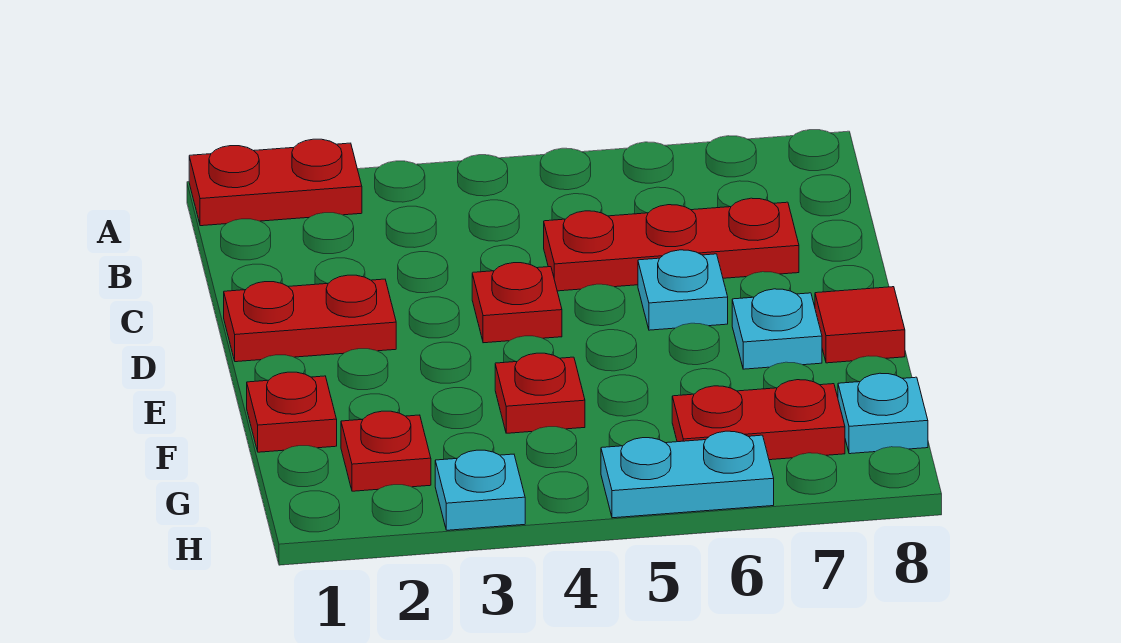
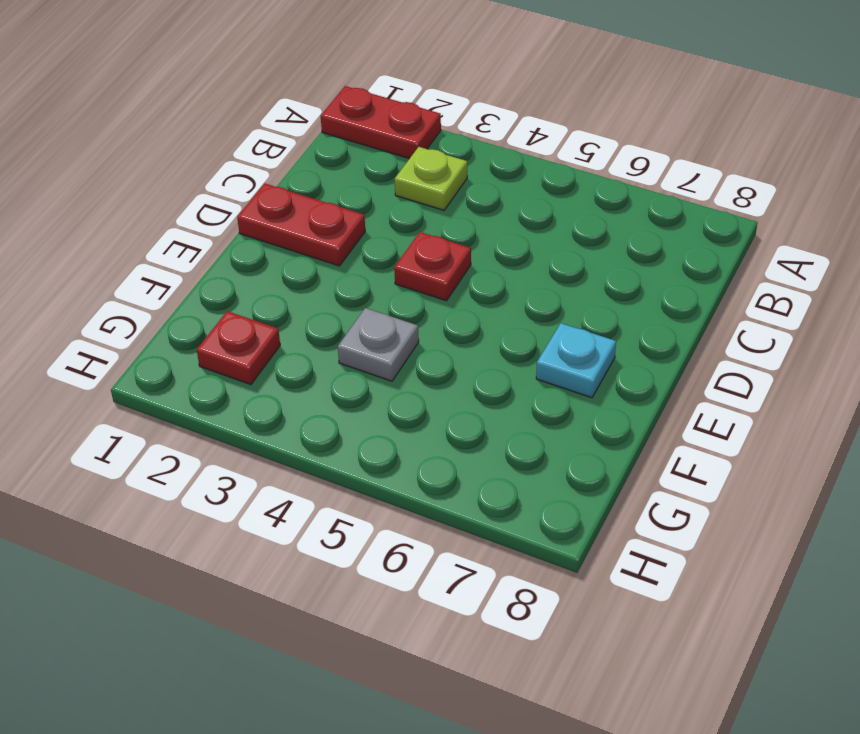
lime plate B3 level 1 -> none
grey plate F4 level 1 -> red plate F4 level 1
none -> red plate C5:C7 level 1
none -> cyan plate D6 level 1
none -> red tile E8 level 1

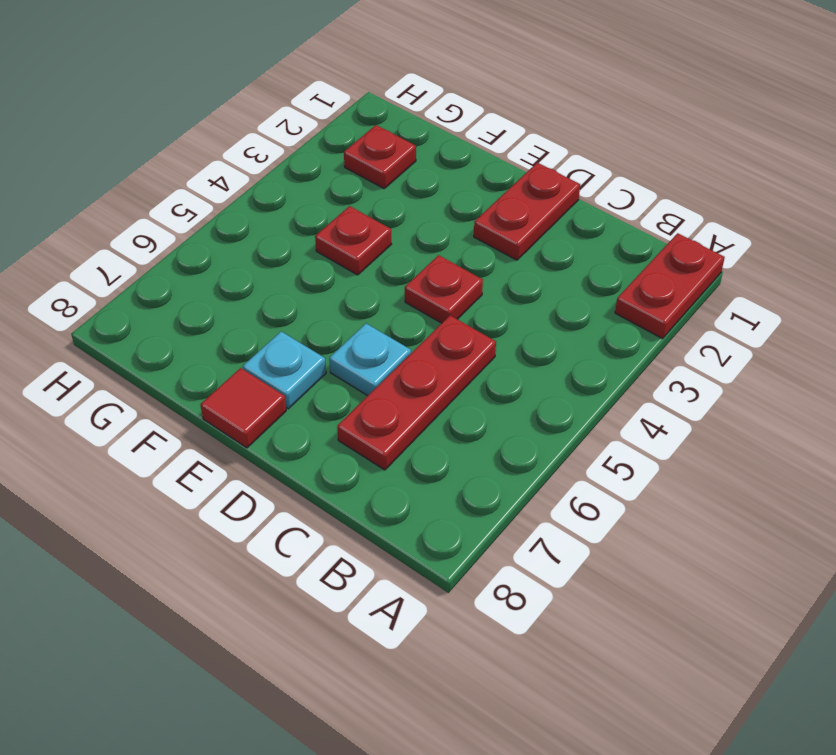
none -> red plate F1 level 1
none -> red plate G6:G7 level 1
none -> cyan plate G8 level 1

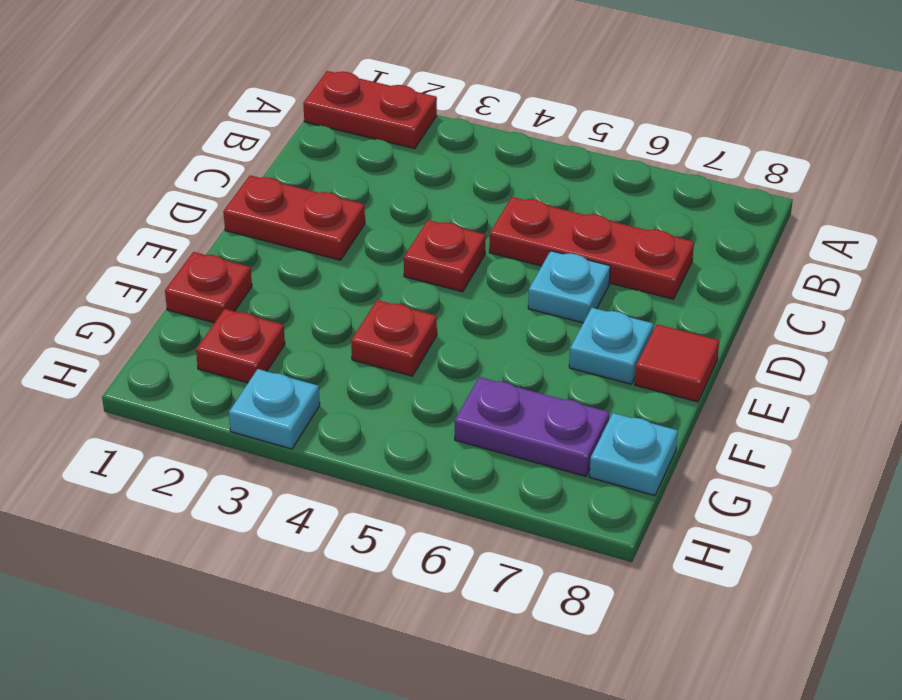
purple plate G6:G7 level 1 -> red plate G6:G7 level 1
none -> cyan plate H5:H6 level 1

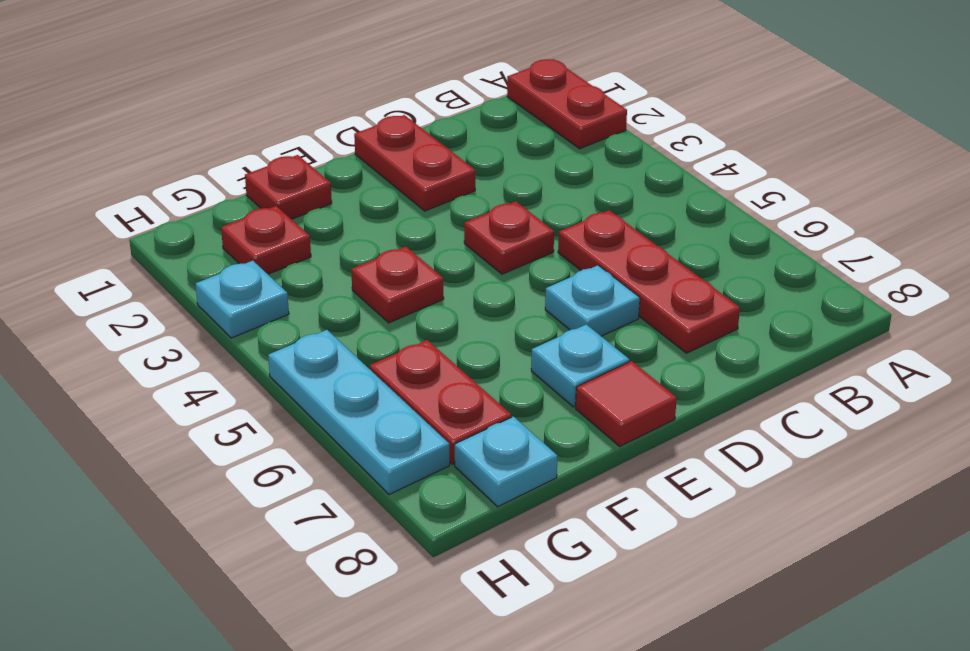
cyan plate H5:H7 level 1 -> cyan plate H5:H6 level 1

